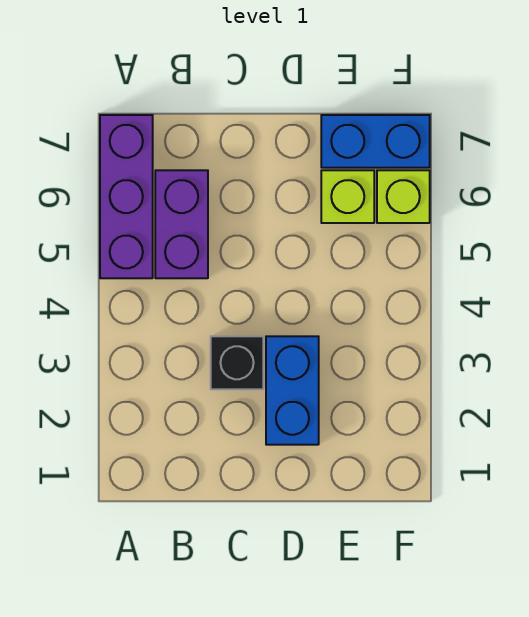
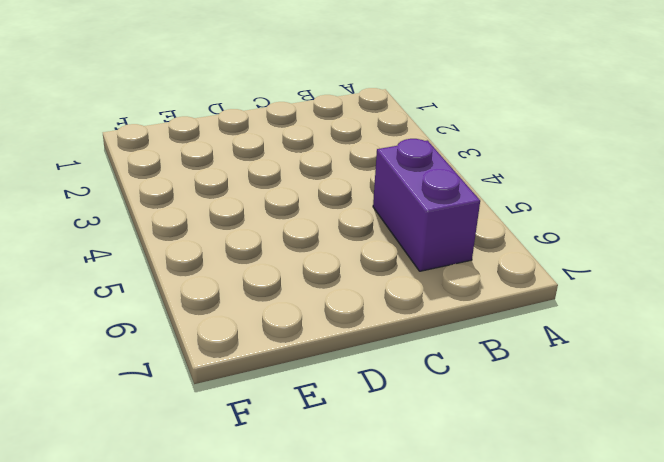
none -> purple brick A5:A7 level 1
none -> black brick C3 level 1

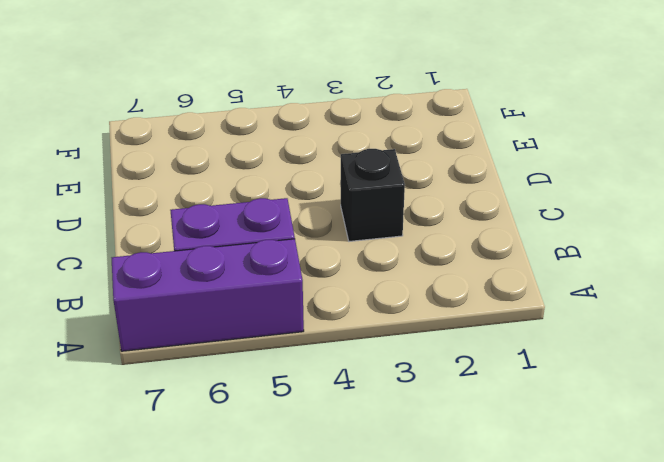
none -> blue brick D2:D3 level 1
none -> lime brick E6 level 1

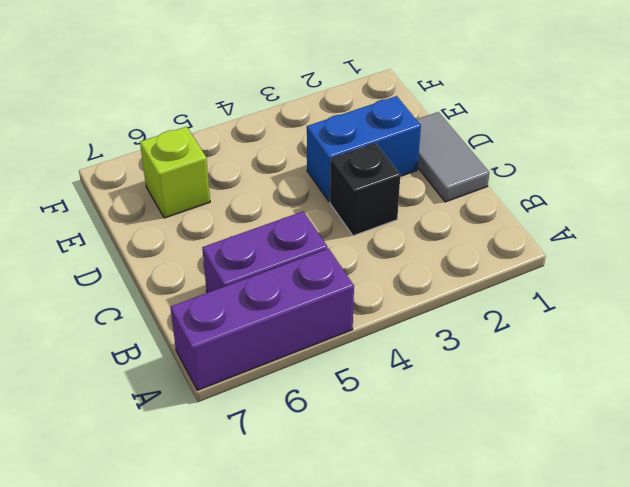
grey tile C1:D1 level 1 -> none
none -> blue brick E7:F7 level 1
none -> lime brick F6 level 1

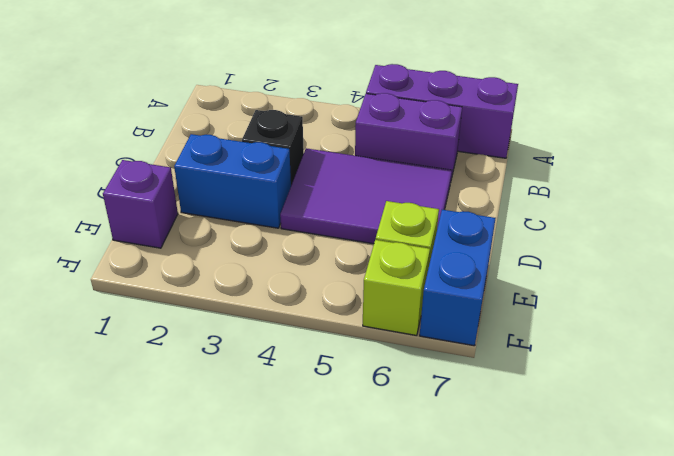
purple tile C4:D6 level 1 -> none
purple brick E1 level 1 -> none

